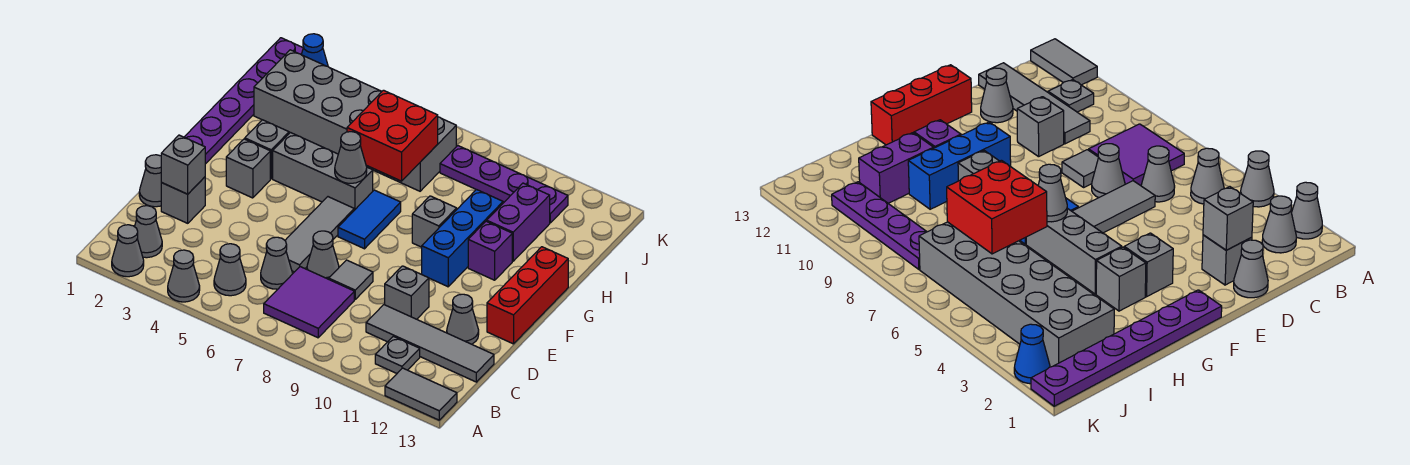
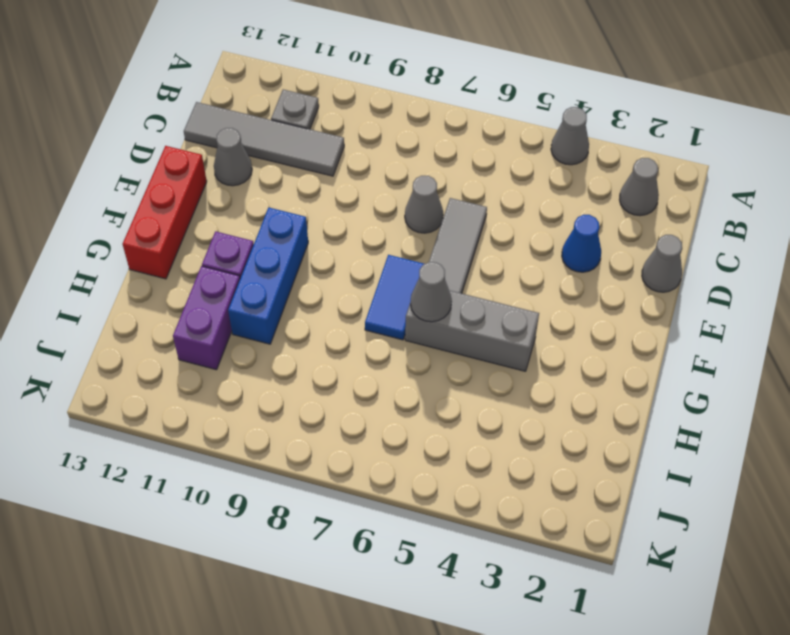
blue cone D3 level 1 -> blue cone K2 level 1
none -> grey cone A2 level 1
none -> grey tile A12:A13 level 1
none -> grey cone B5 level 1
none -> purple tile B7:C8 level 1

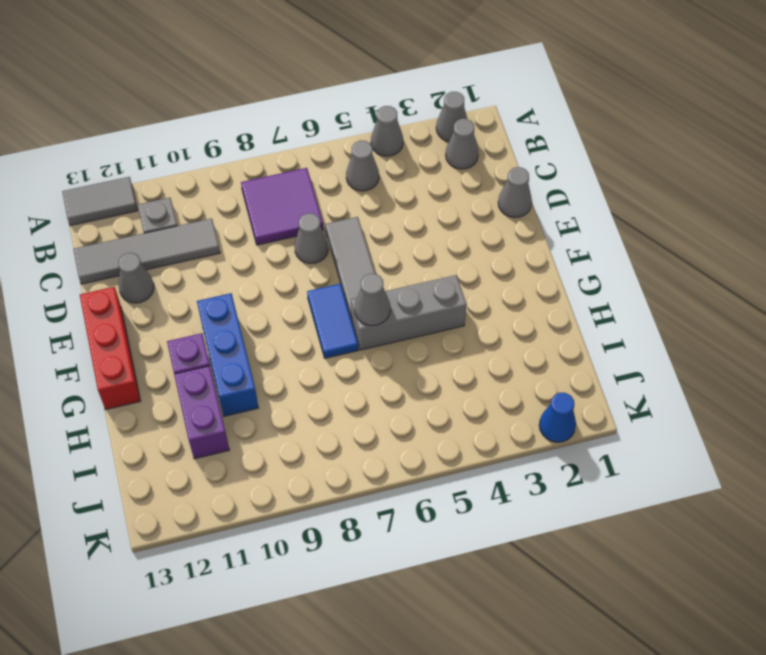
none -> grey cone C6 level 1
none -> grey brick D2 level 1
none -> grey tile D8 level 1
none -> grey brick D10 level 1

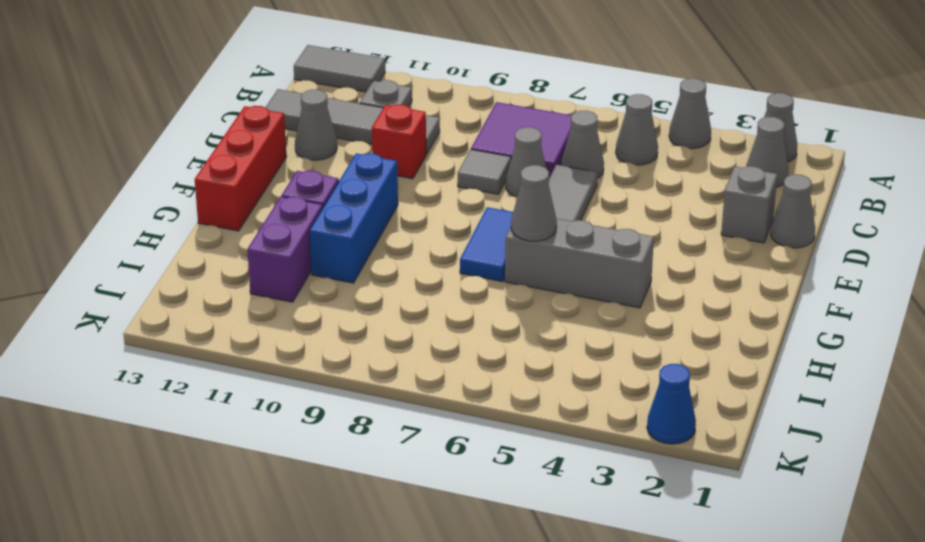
red brick D10 level 1 -> grey brick D10 level 1
none -> purple plate F1:K1 level 1
none -> grey brick F3 level 1
none -> grey brick G3 level 1
none -> grey brick G9 level 1

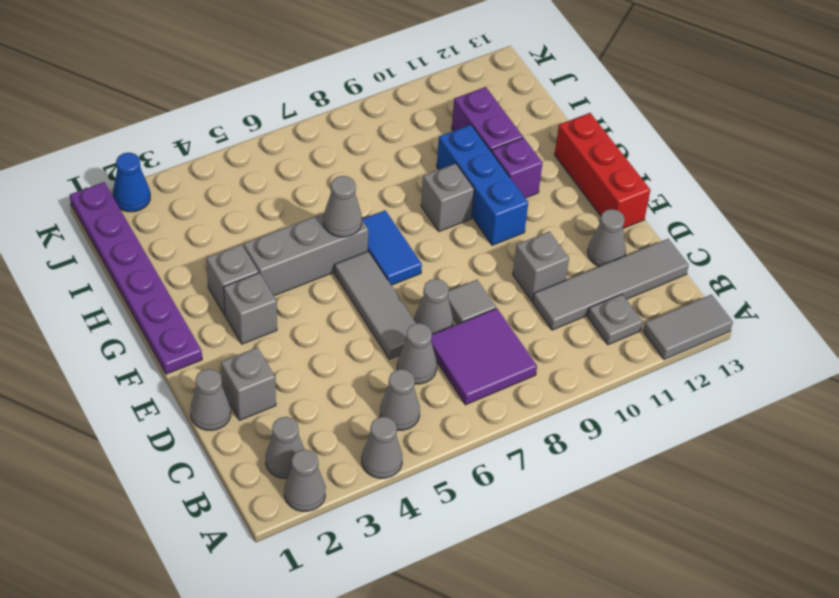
none -> grey brick I2:J7 level 1
none -> purple plate J8:J11 level 1
none -> grey brick D2 level 2
none -> red brick H6:I7 level 2

